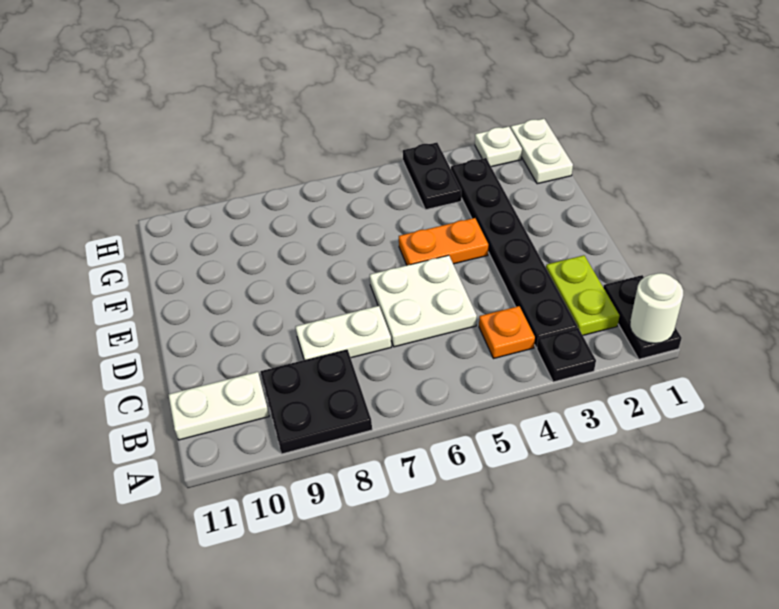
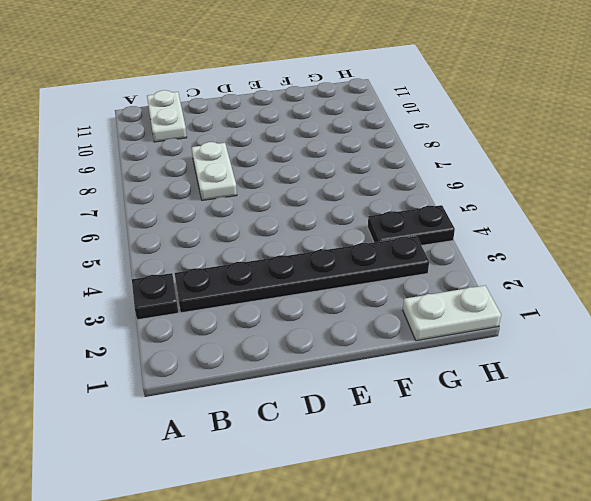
none -> black plate A1:B1 level 1
none -> black plate A8:B9 level 1
none -> lime plate B2:C2 level 1

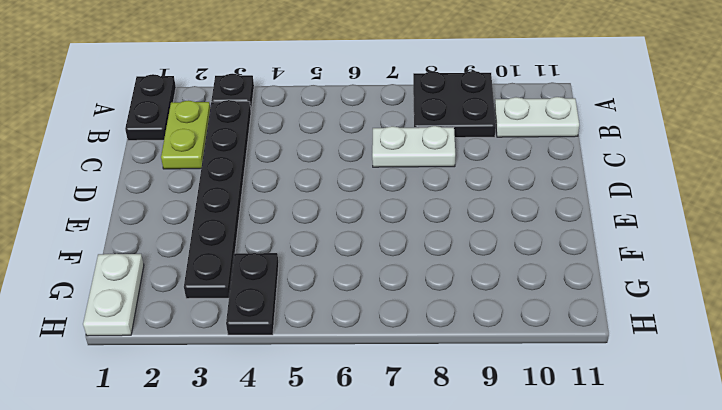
none -> orange plate B4 level 1
none -> white plate C5:D6 level 1
none -> orange plate E4:E5 level 1

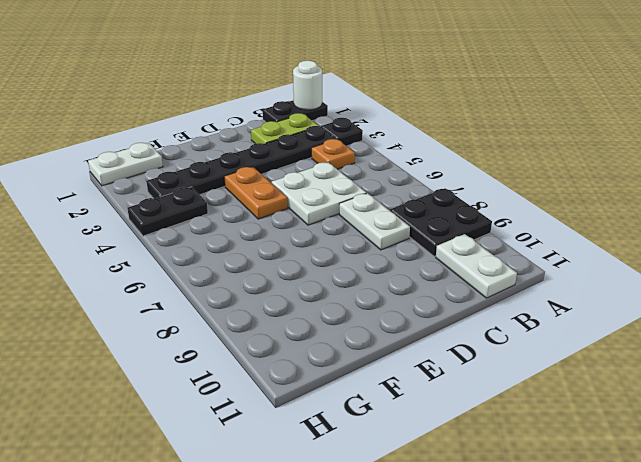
none -> white plate H2 level 1

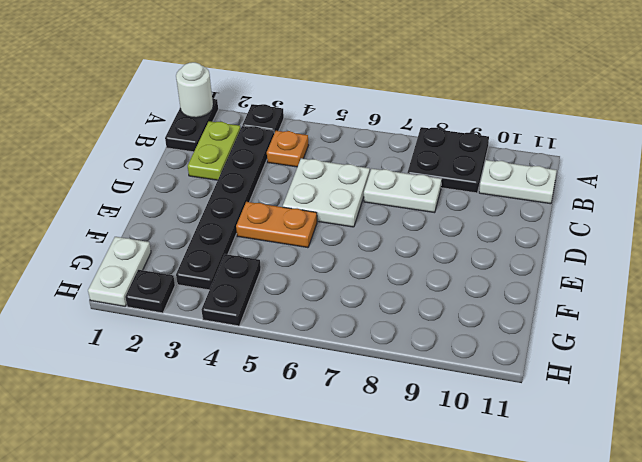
black plate H2 level 1 -> white plate H2 level 1

